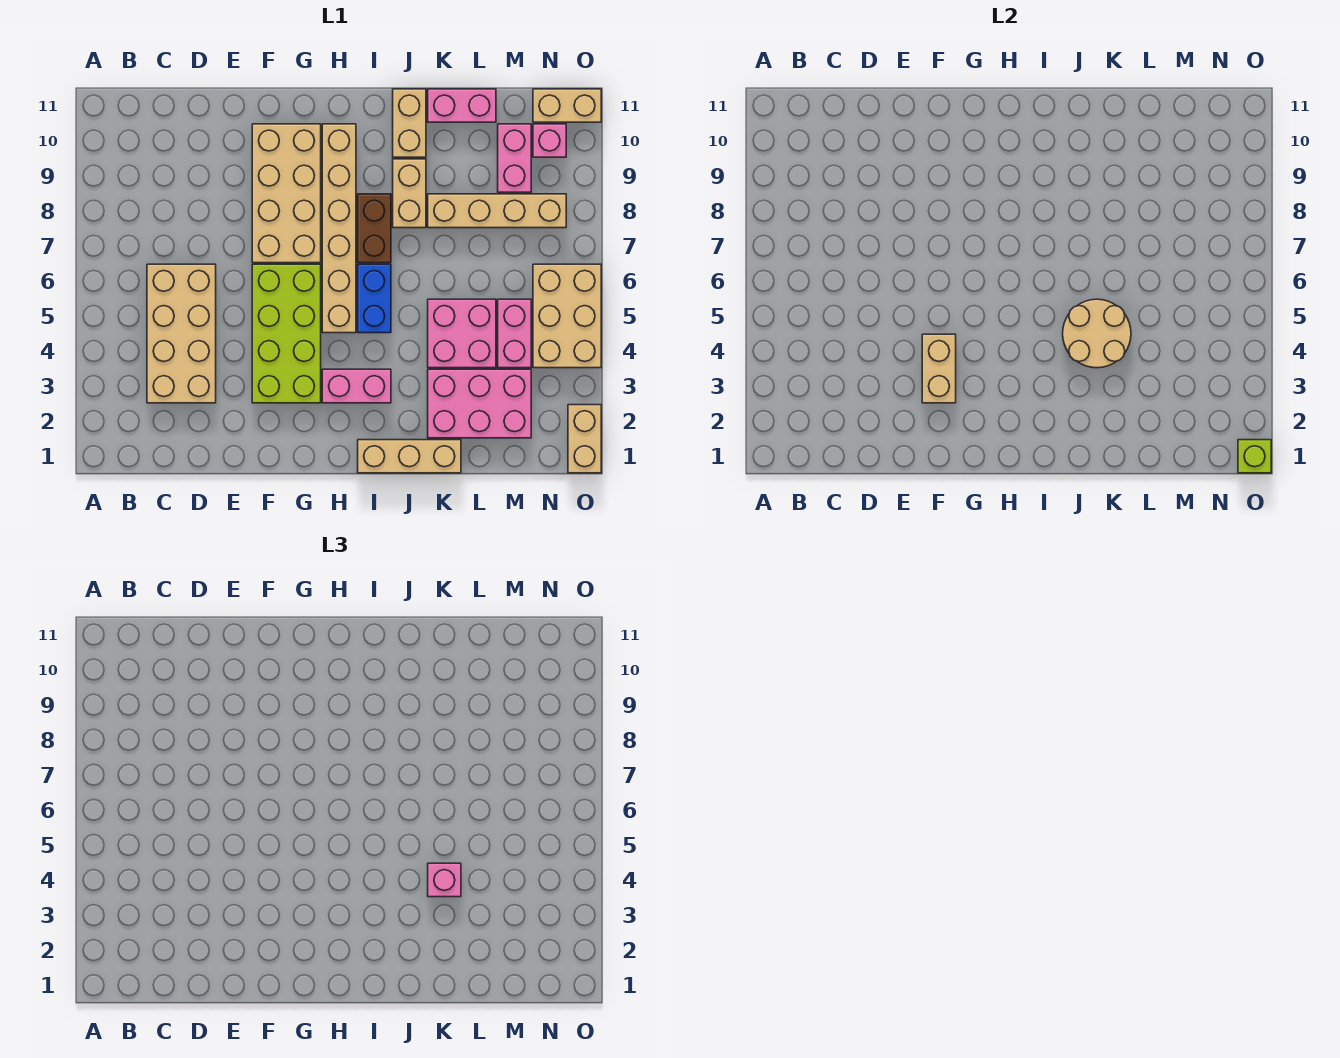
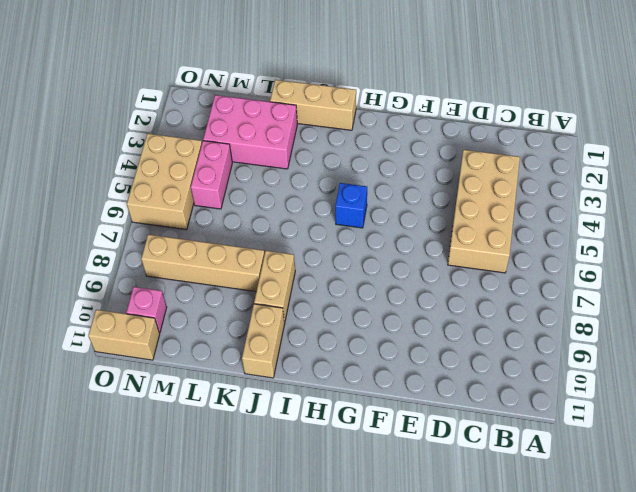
blue brick H5 level 1 -> tan brick H5:H10 level 1
none -> lime brick F3:G6 level 1
none -> tan brick F7:G10 level 1
none -> pink brick H3:I3 level 1

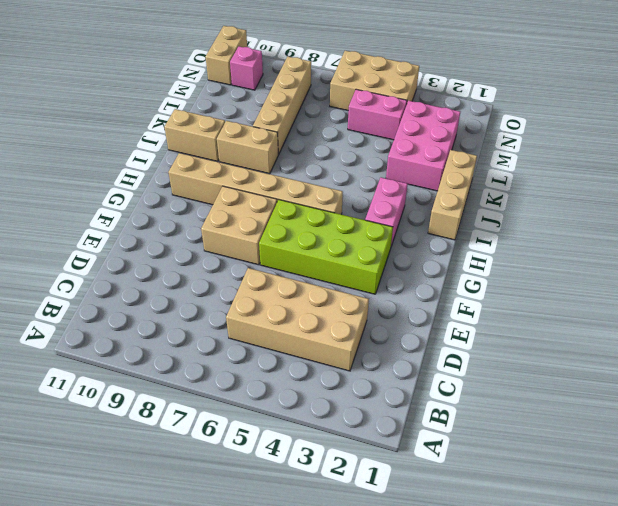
tan brick F7:G8 level 1 -> tan brick F7:G10 level 1
none -> blue brick I5:I6 level 1
none -> brown brick I7:I8 level 1
none -> pink brick K4:L5 level 1

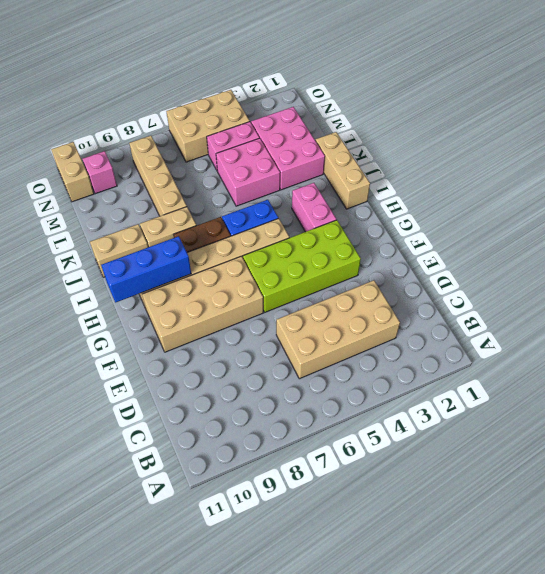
blue brick H9:H11 level 2 -> none
none -> pink brick K11:L11 level 1
none -> pink brick M9:M10 level 1
none -> tan brick O1:O2 level 1

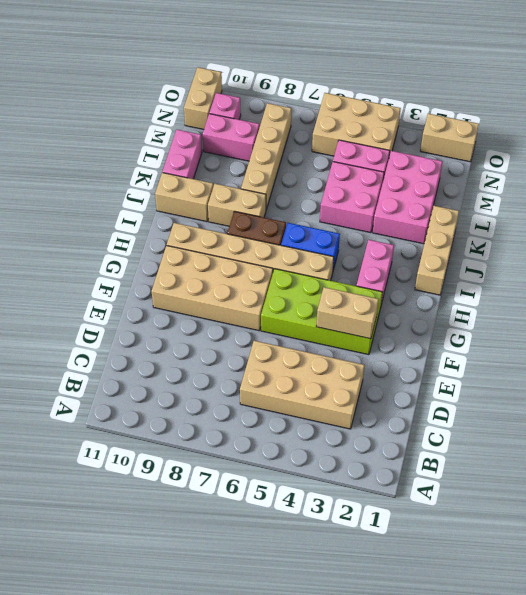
none -> tan round brick J4:K5 level 2
none -> lime brick O1 level 2
none -> pink brick K4 level 3

